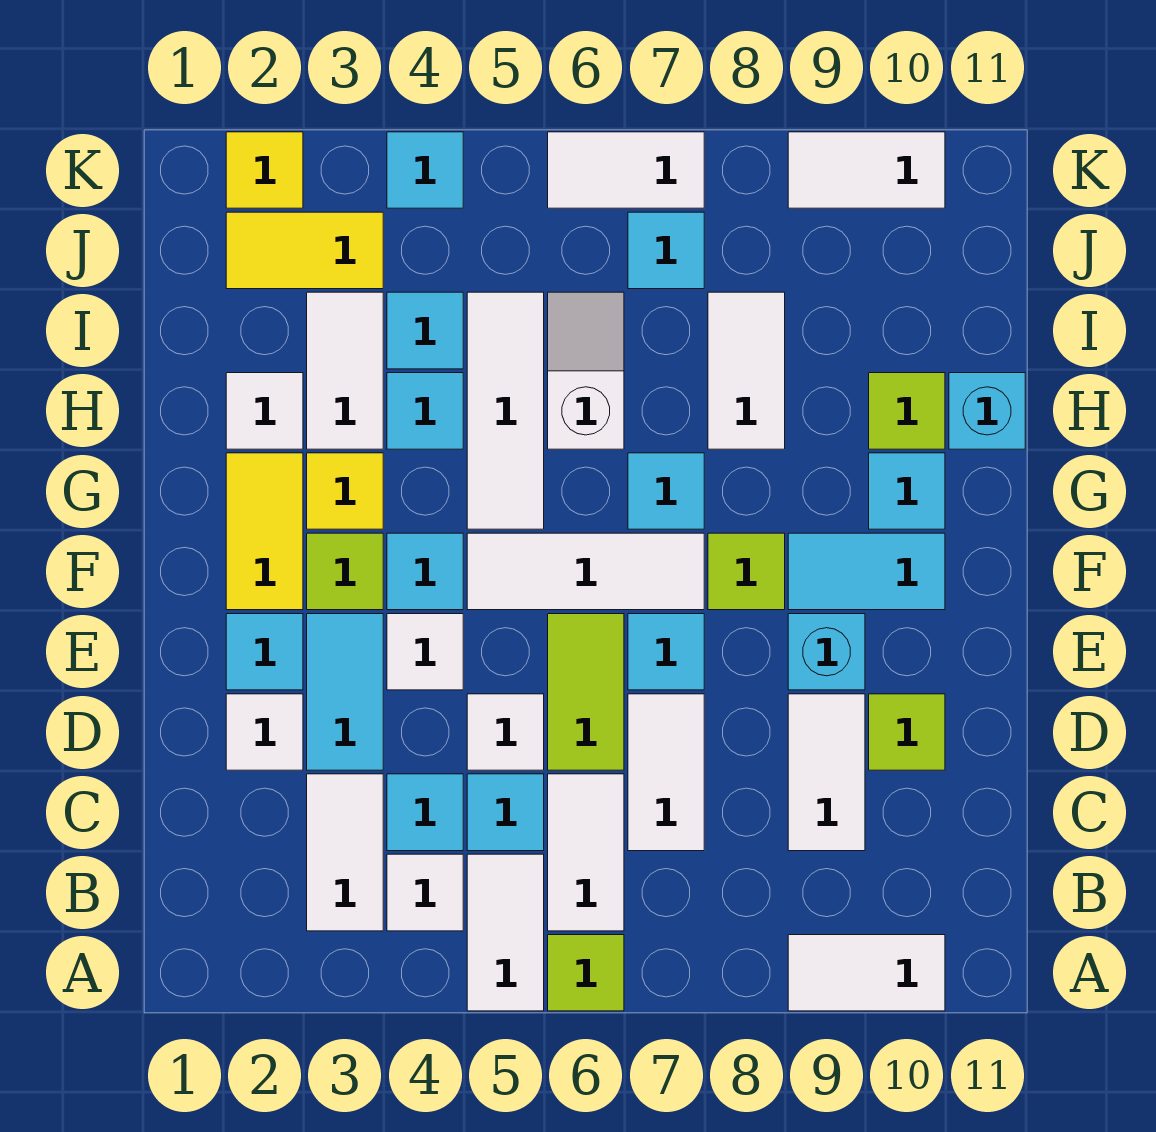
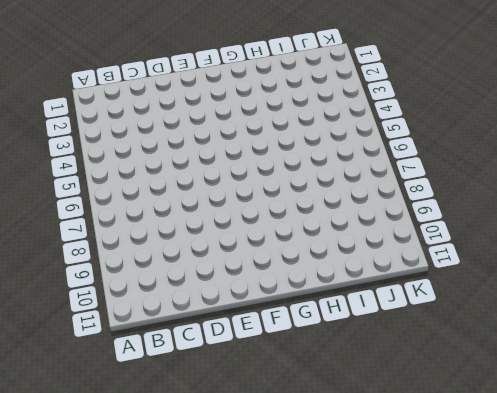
none -> white tile A5:B5 level 1
none -> lime tile A6 level 1
none -> white tile A9:A10 level 1
none -> white tile B3:C3 level 1

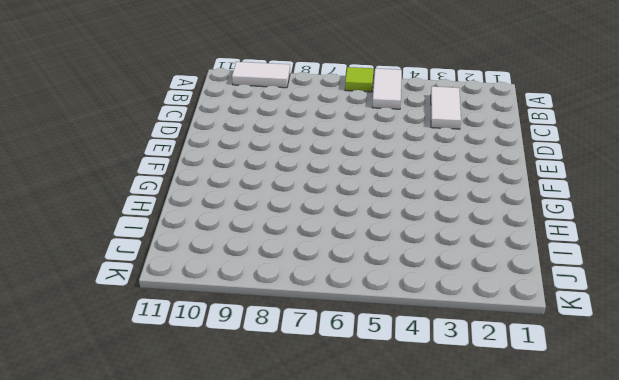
none -> white tile B4 level 1
none -> white tile B6:C6 level 1
none -> cyan tile C4 level 1
none -> cyan tile C5 level 1

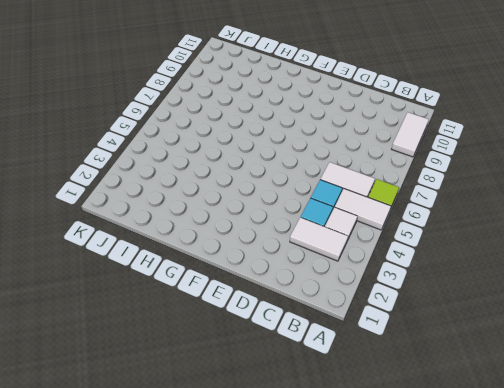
none -> white tile C7:D7 level 1
none -> white tile C9:D9 level 1
none -> white tile D2 level 1
none -> cyan tile D3:E3 level 1

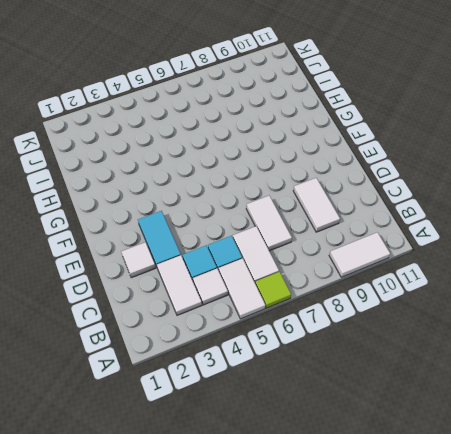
none -> white tile D5 level 1
none -> lime tile D6:E6 level 1
none -> lime tile D10 level 1
none -> cyan tile E2 level 1

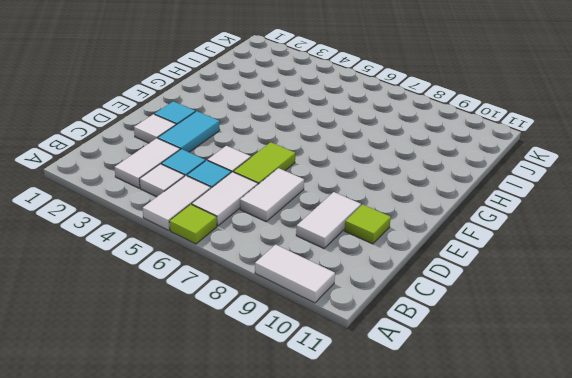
none -> white tile E4 level 1
none -> cyan tile E7 level 1
none -> cyan brick E9 level 1
none -> yellow tile F2:G2 level 1

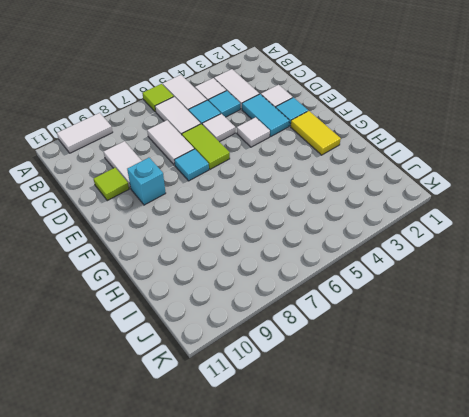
none -> lime tile F3 level 1
none -> cyan tile F4 level 1
none -> white tile F5:F7 level 1
none -> lime tile F8 level 1

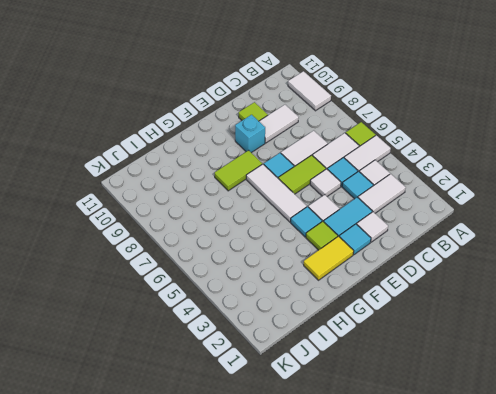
lime tile F8:G8 level 1 -> lime tile F8 level 1
none -> cyan tile F9:F10 level 1
none -> yellow tile G3 level 1
none -> white tile G5:I5 level 1
none -> cyan tile G7 level 1

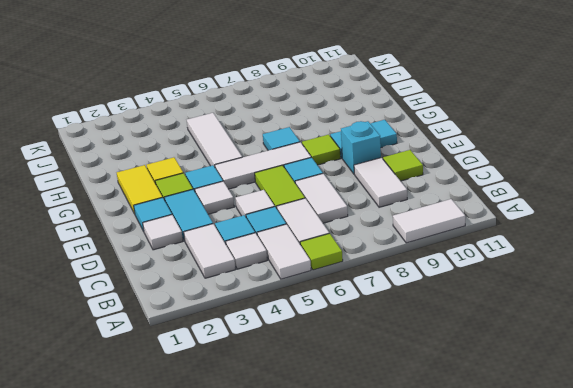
none -> cyan tile G10 level 1
none -> white tile H2 level 1
none -> white tile H3:I3 level 1
none -> cyan tile H4 level 1

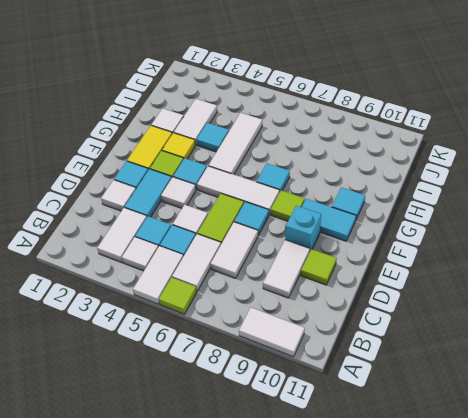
none -> white slope H6:I6 level 1 top H
none -> white tile H8:I8 level 1
none -> lime tile H10 level 1
none -> cyan brick H11 level 1

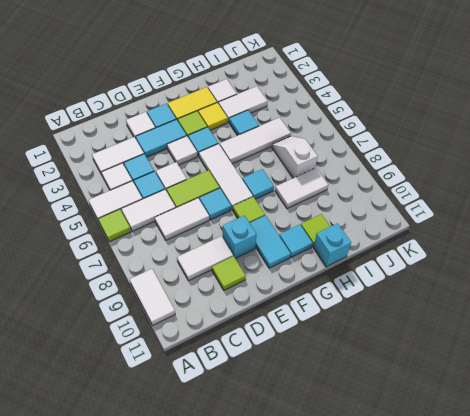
white slope I6:I7 level 1 top 7 -> white slope H6:I6 level 1 top H
none -> cyan tile I4 level 1
none -> yellow tile J2:J3 level 1
none -> cyan tile J7 level 1
none -> yellow tile K2 level 1

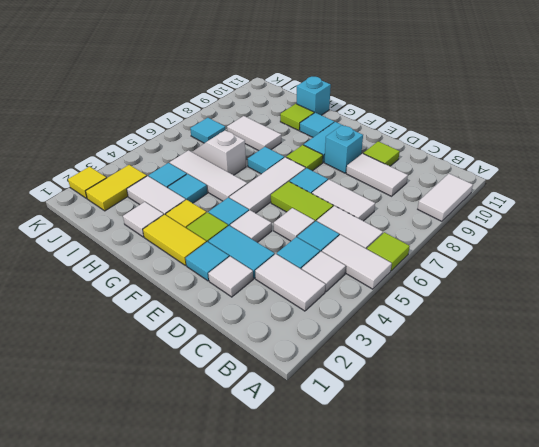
none -> cyan tile K4 level 1
none -> white tile K6:K7 level 1
none -> white tile K9:K10 level 1

